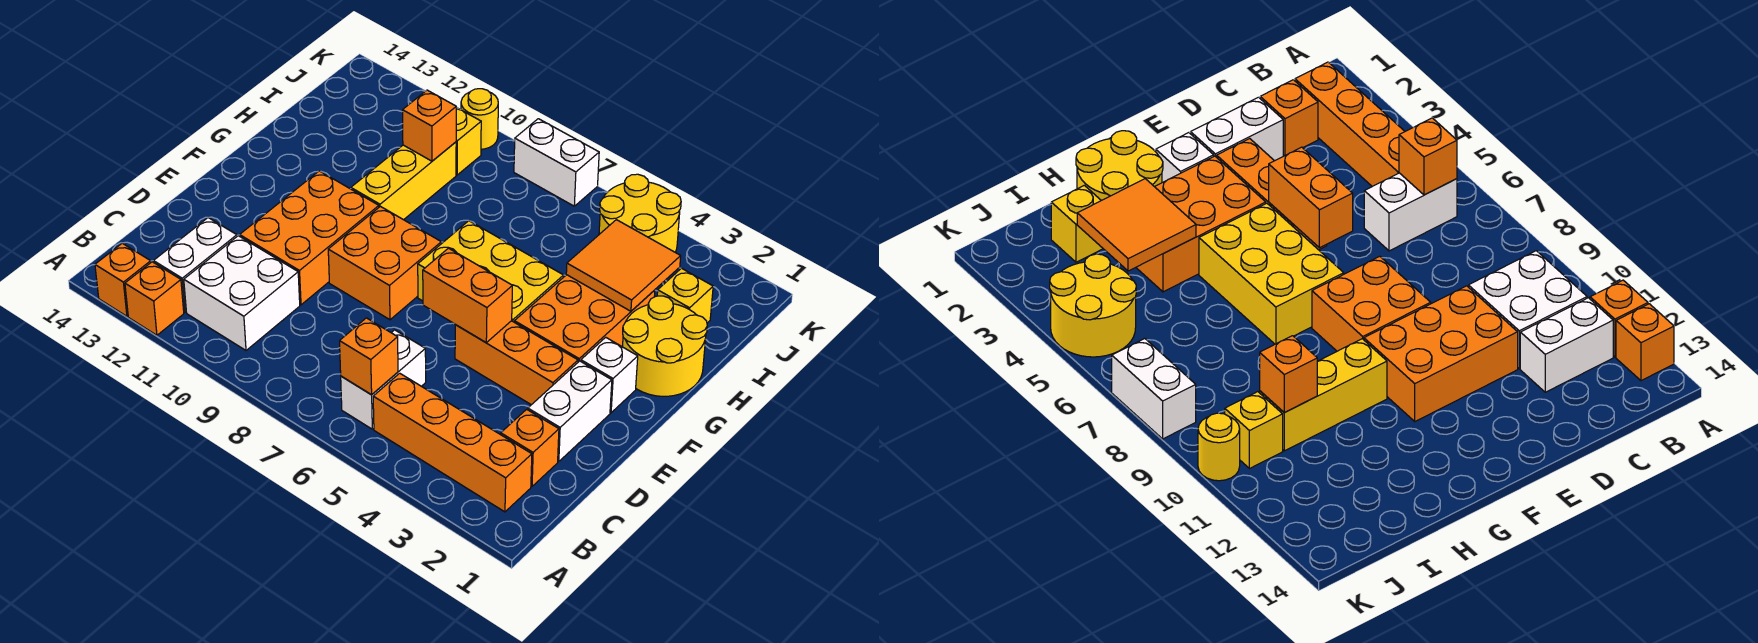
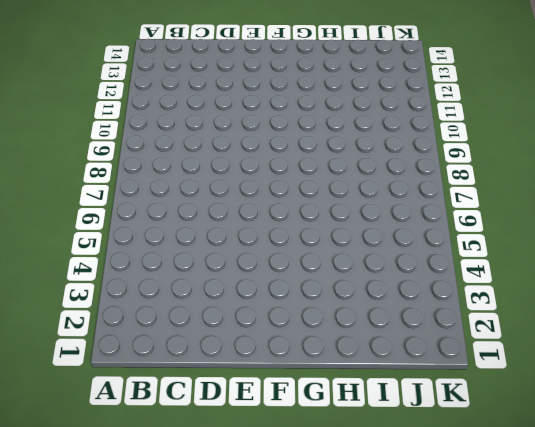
none -> orange brick A12 level 1
none -> orange brick A13 level 1
none -> orange brick B2:B5 level 1

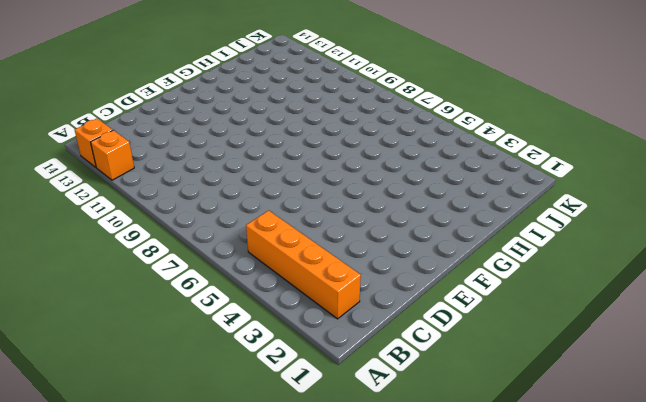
none -> white brick B6:C6 level 1
none -> white brick B10:C11 level 1
none -> white brick B12:C12 level 1

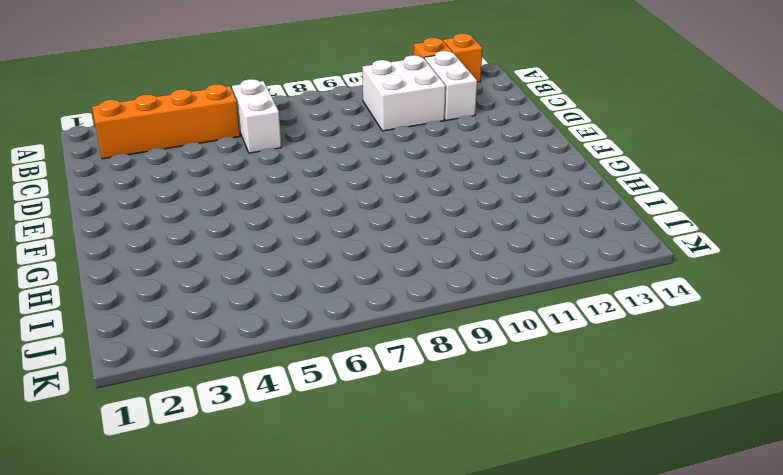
none -> orange brick C2 level 1
none -> white brick D2:E2 level 1
none -> orange brick D10:F11 level 1

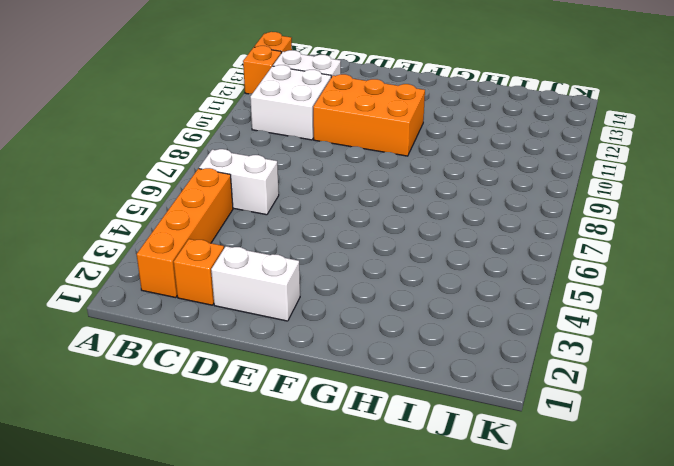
none -> orange brick E3:E5 level 1
none -> orange brick E8:F9 level 1
none -> white brick F2 level 1

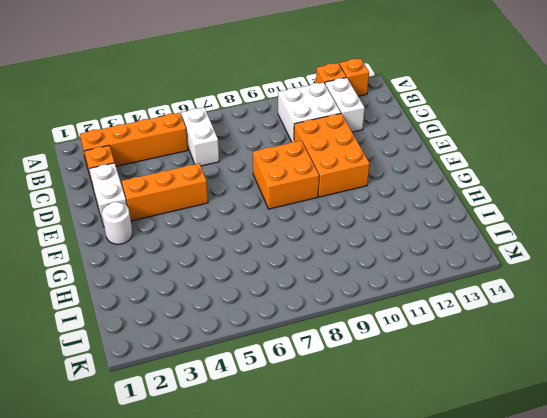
white round brick F2 level 1 -> white brick F2 level 1
none -> orange brick F3:H4 level 1
none -> yellow brick F5:G7 level 1
none -> yellow round brick G1:H2 level 1

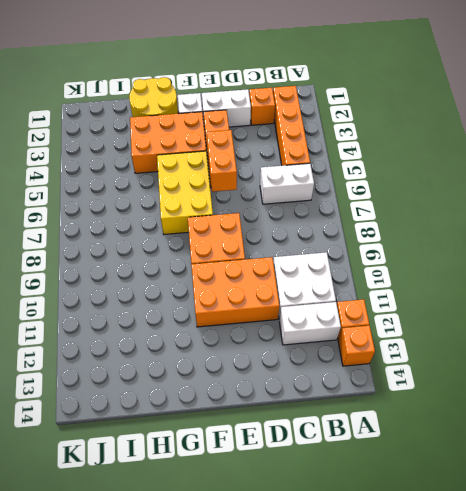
none -> yellow brick G10:I10 level 1
none -> yellow brick I2 level 1
none -> yellow round brick J4:K5 level 1

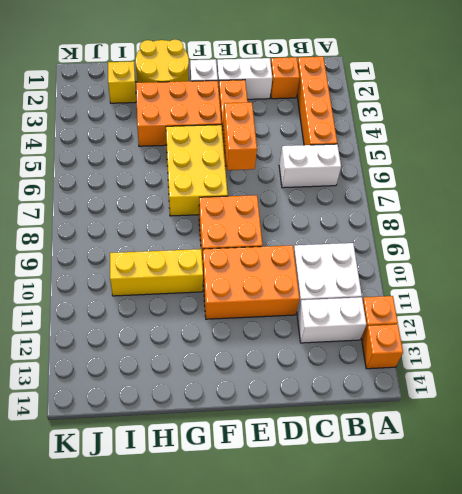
none -> yellow round brick J4:K5 level 1
none -> yellow brick J10 level 1
none -> white brick K7:K8 level 1

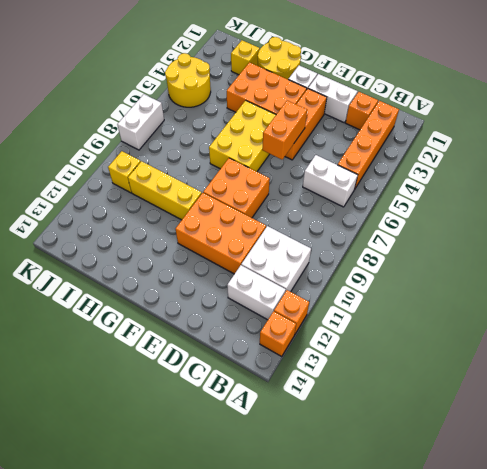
none -> yellow round brick K10 level 1
none -> orange brick B6 level 2
none -> orange tile H3:I4 level 2

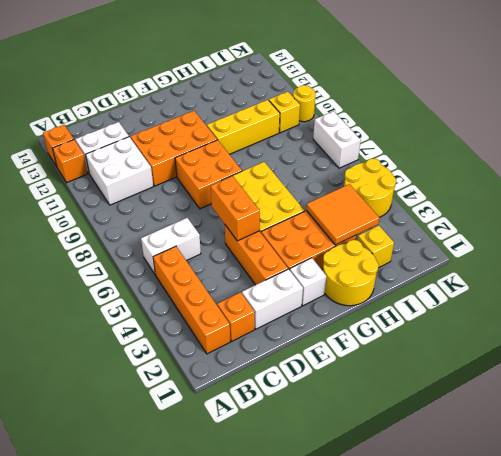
none -> orange brick B6 level 2
none -> orange brick I10 level 2

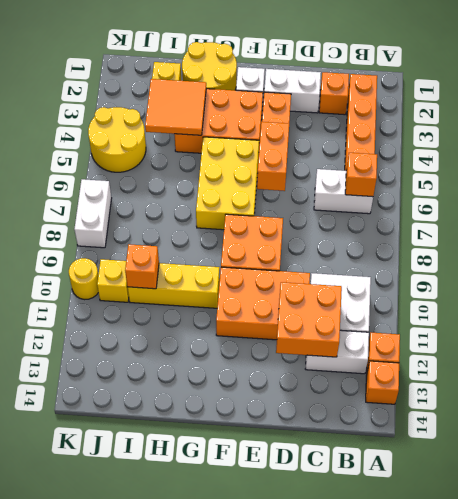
orange brick C11:D12 level 2 -> none

